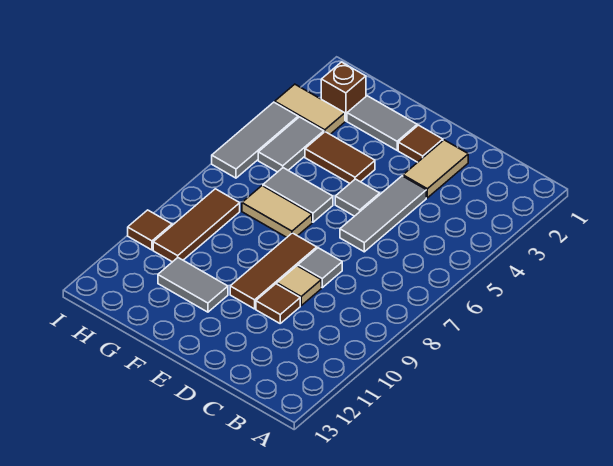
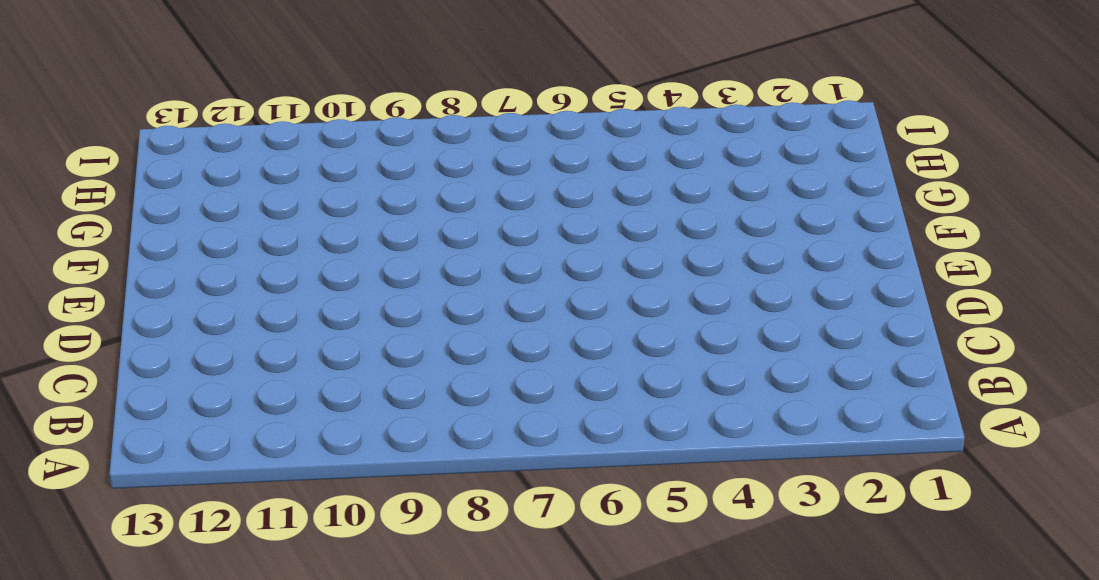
none -> tan tile D2:D3 level 1
none -> grey tile D4:D6 level 1
none -> grey tile D8 level 1

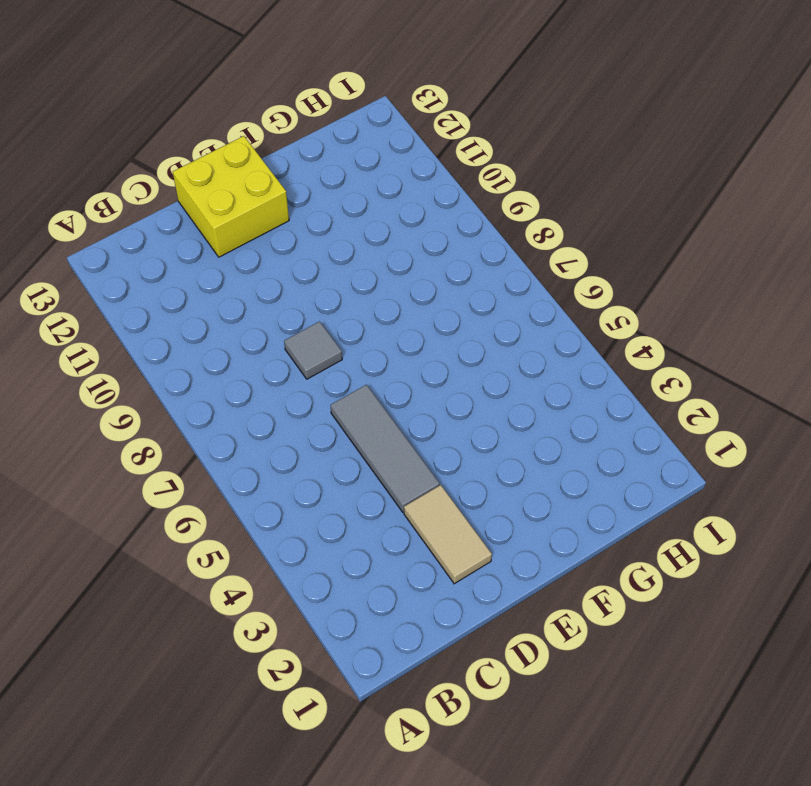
yellow brick D12:E13 level 1 -> none
none -> tan tile D9 level 1
none -> brown tile D10 level 1
none -> brown tile E2 level 1

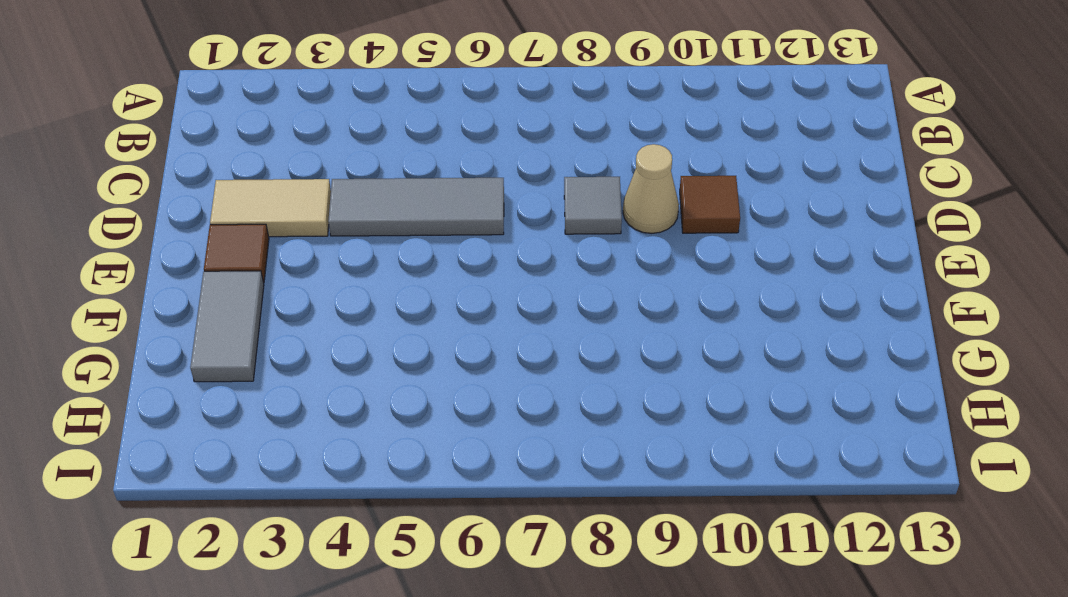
tan cone D9 level 1 -> tan tile D9 level 1
none -> grey tile E5 level 1
none -> brown tile E8:E10 level 1
none -> brown tile F4:G4 level 1

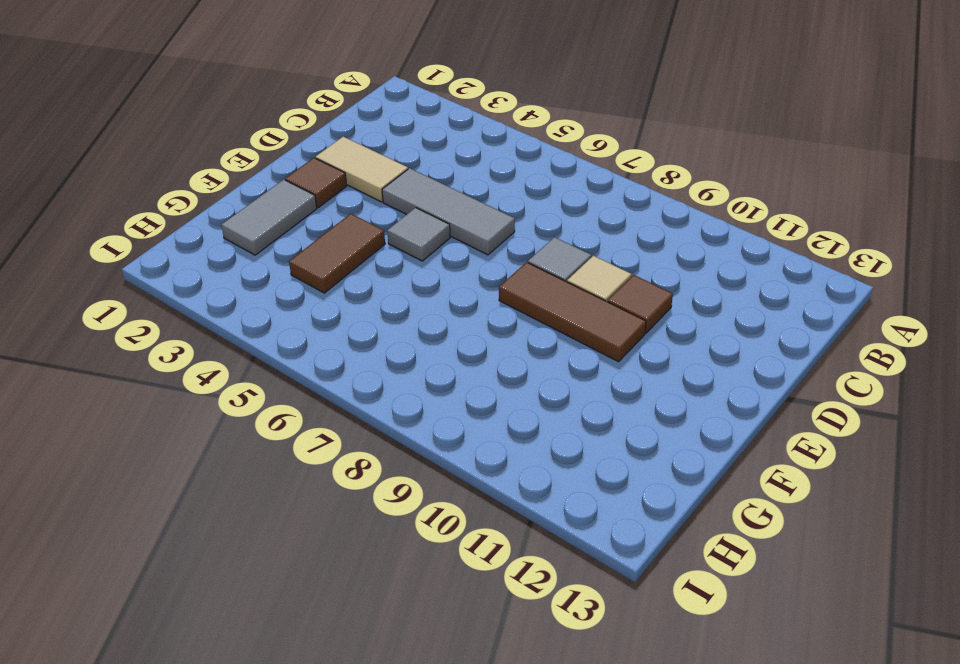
none -> grey tile F6:G6 level 1
none -> tan tile F7:G7 level 1
none -> grey tile F11:G11 level 1

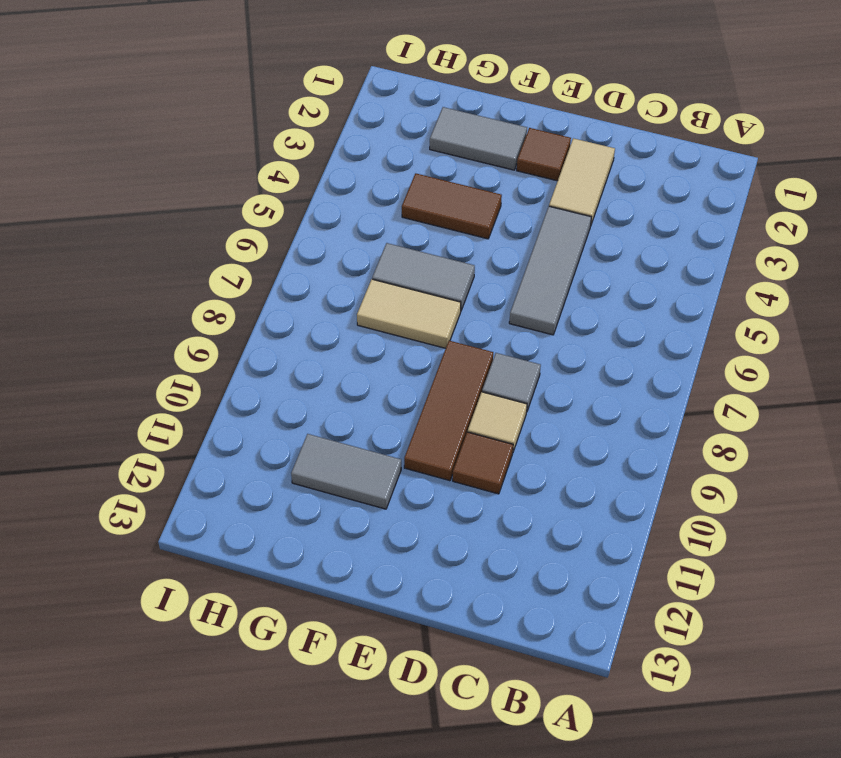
none -> grey tile E5 level 1
none -> brown brick H2 level 1
none -> tan tile H3:I3 level 1

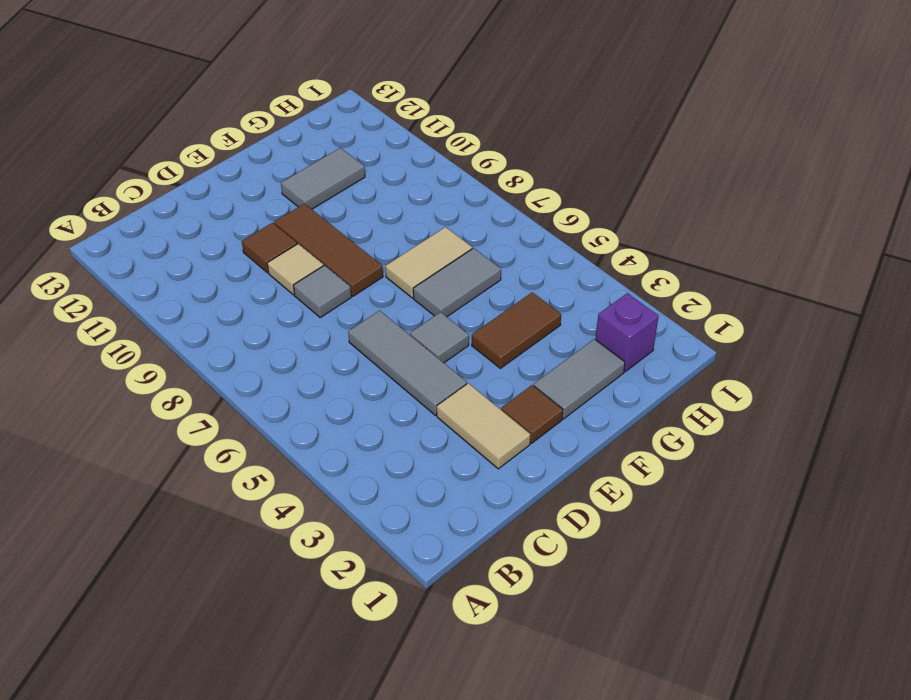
purple brick H2 level 1 -> brown brick H2 level 1
none -> tan tile H3:I3 level 1
none -> grey tile H4:H5 level 1
none -> brown tile H8:H10 level 1

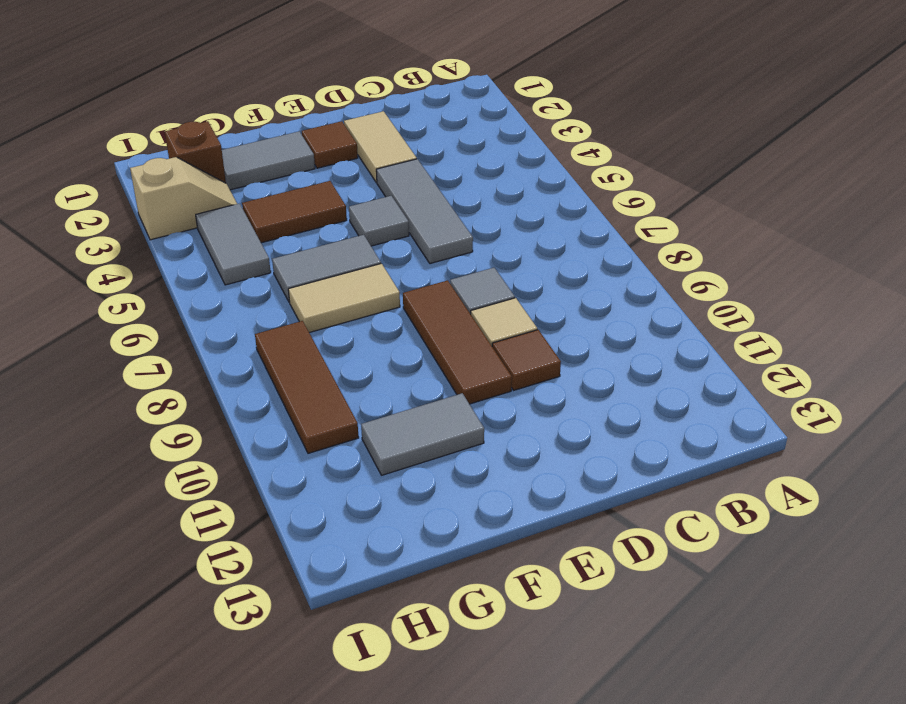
tan slope H3:I3 level 1 top I -> tan tile H3:I3 level 1
none -> grey tile I4:I6 level 1
none -> brown tile I10 level 1

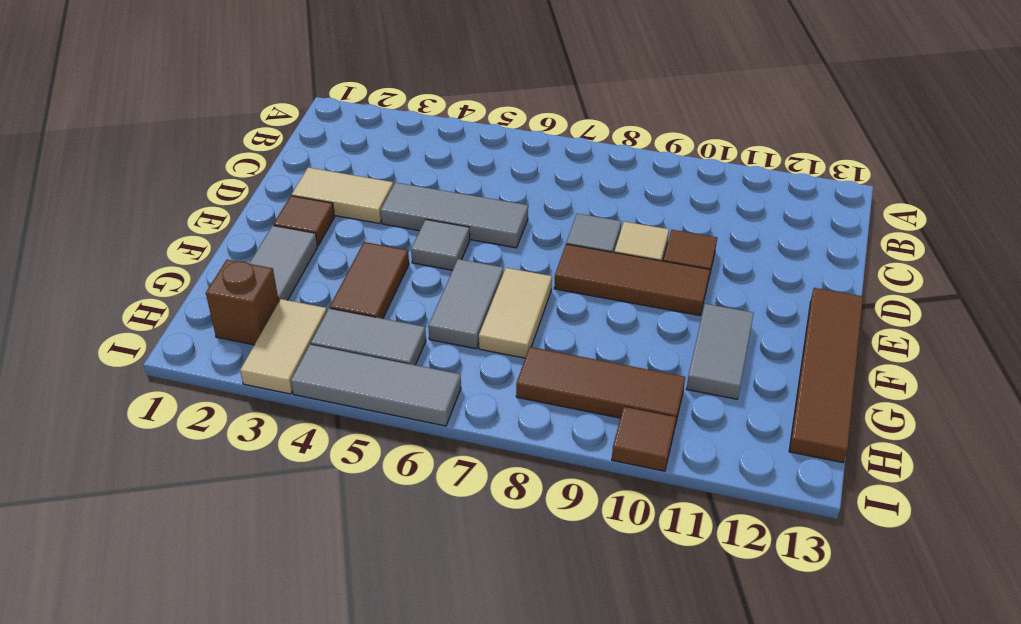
brown tile E13:H13 level 1 -> none

